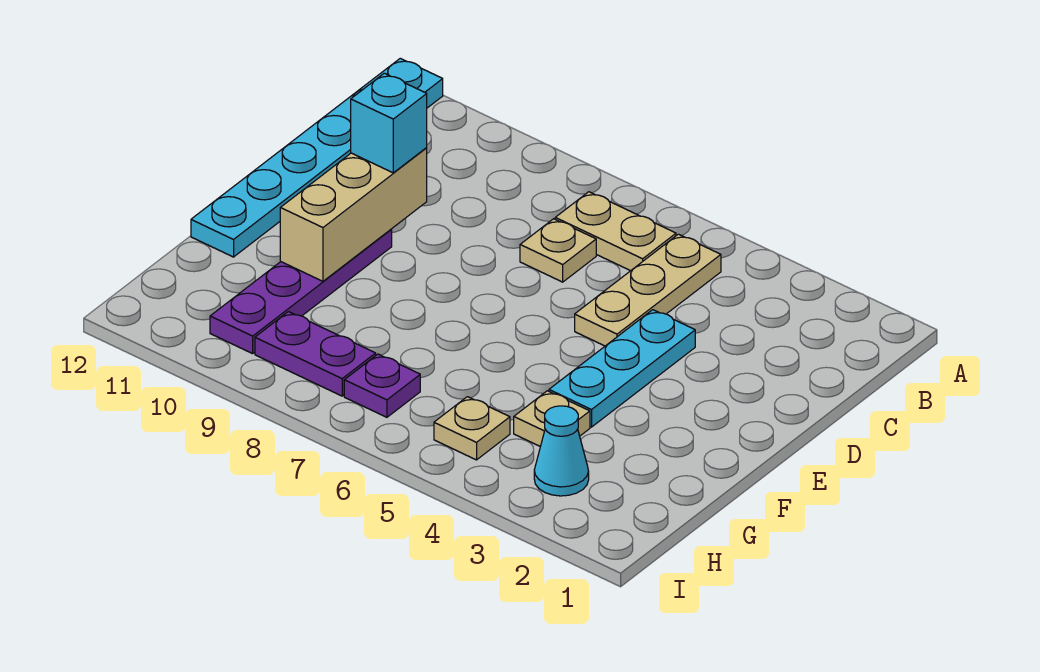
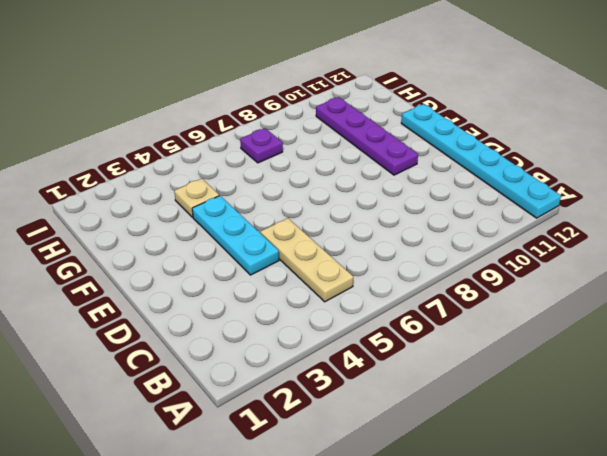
none -> tan plate B6:B7 level 1
none -> tan plate C7 level 1
none -> cyan cone H3 level 1

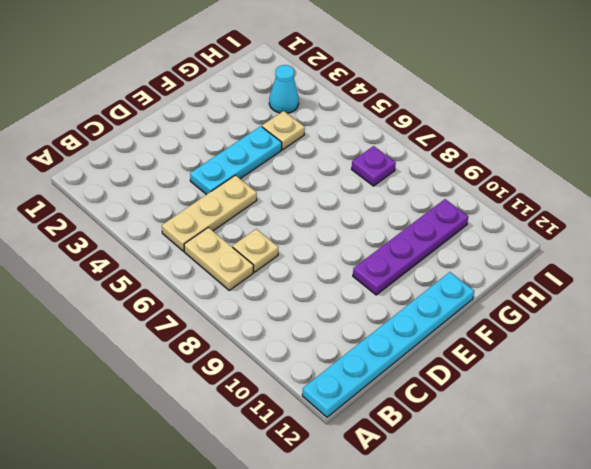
none -> tan plate H5 level 1
none -> purple plate H8:H9 level 1
none -> tan brick D10:F10 level 2

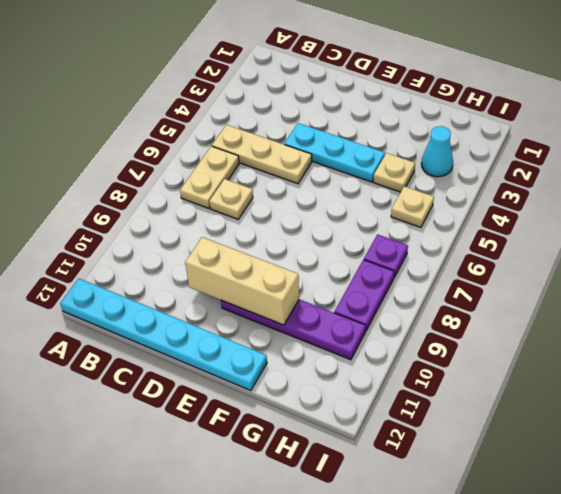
none -> cyan brick D10 level 3

